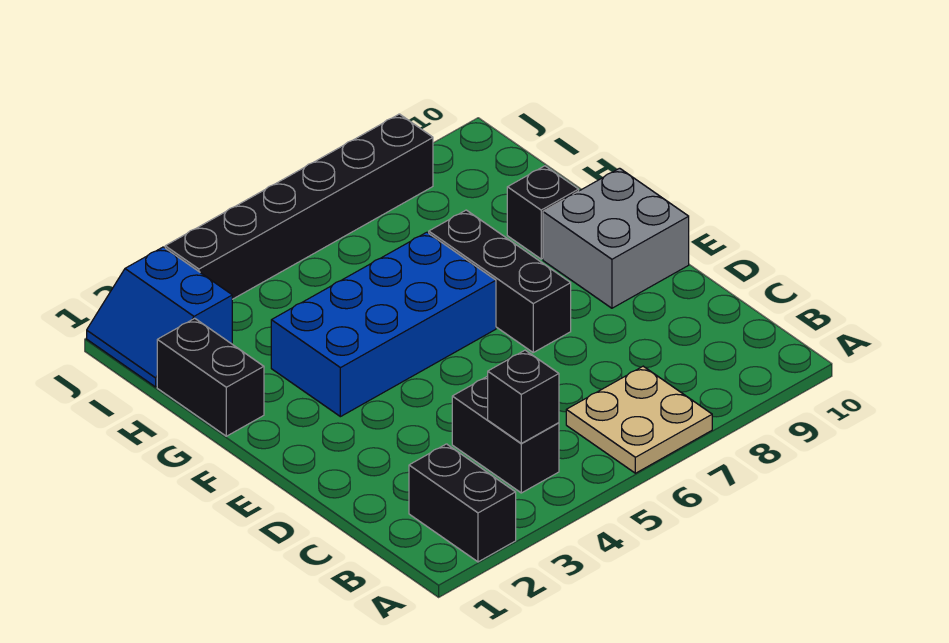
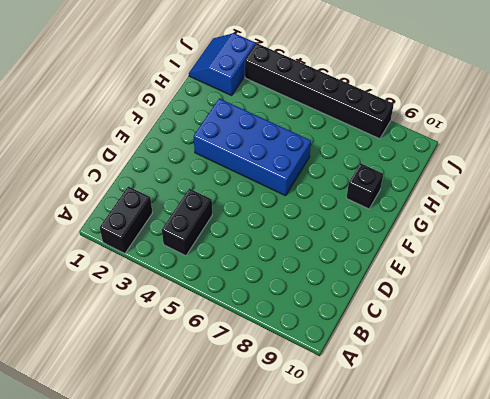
none -> tan plate A6:B7 level 1
none -> black brick E7:G7 level 1

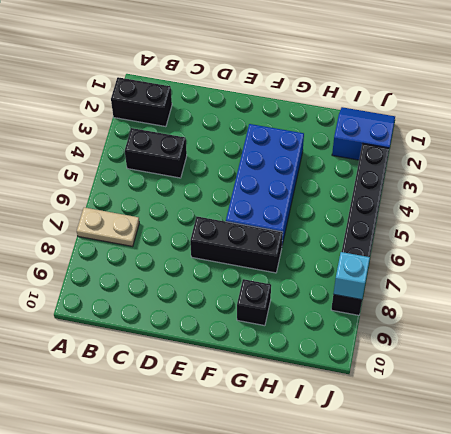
tan plate A7:B7 level 1 -> tan plate A6:B7 level 1
cyan brick J8 level 2 -> none
none -> grey brick E9:F10 level 1
none -> black brick G1:H1 level 1

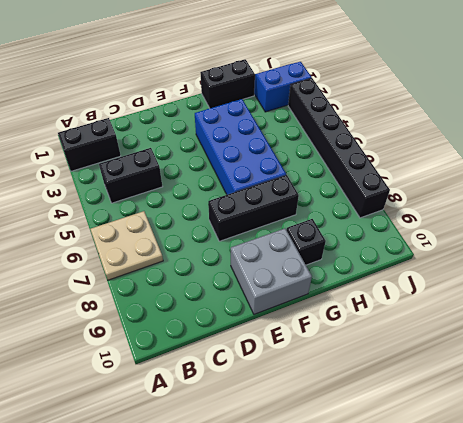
none -> black brick B4 level 2

